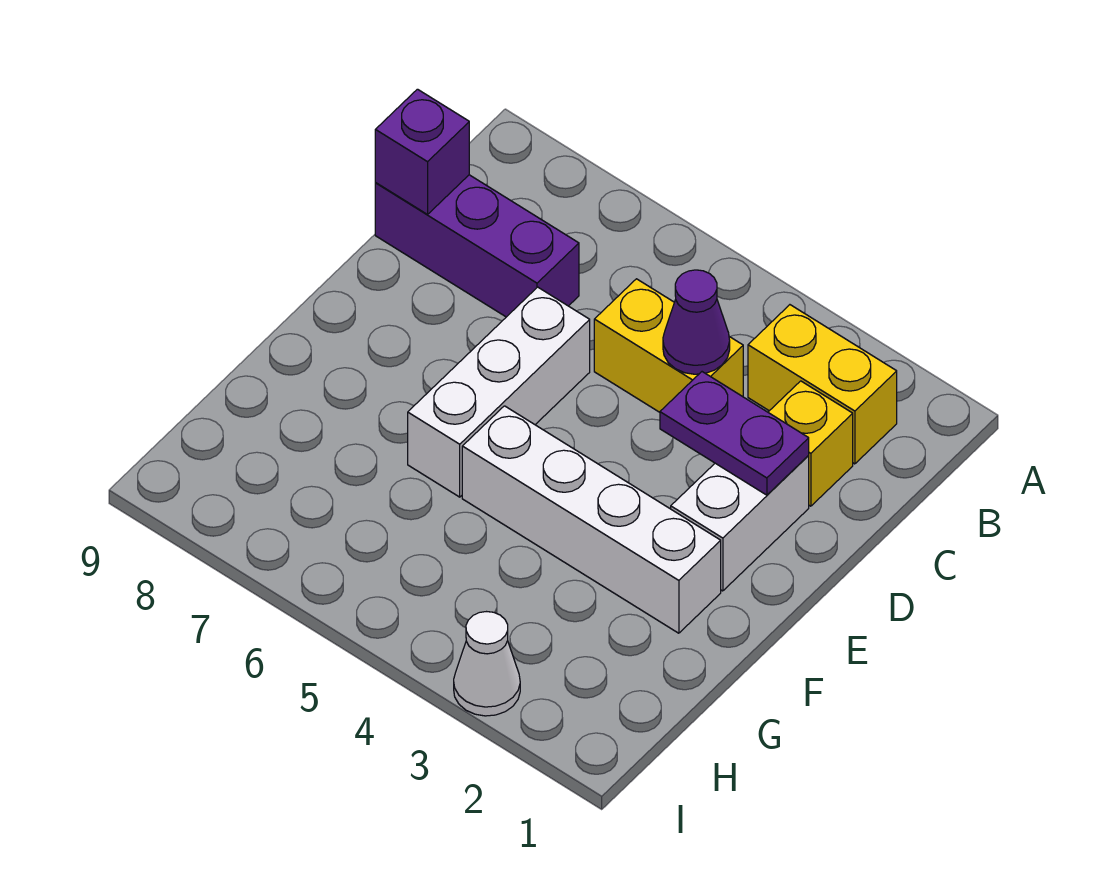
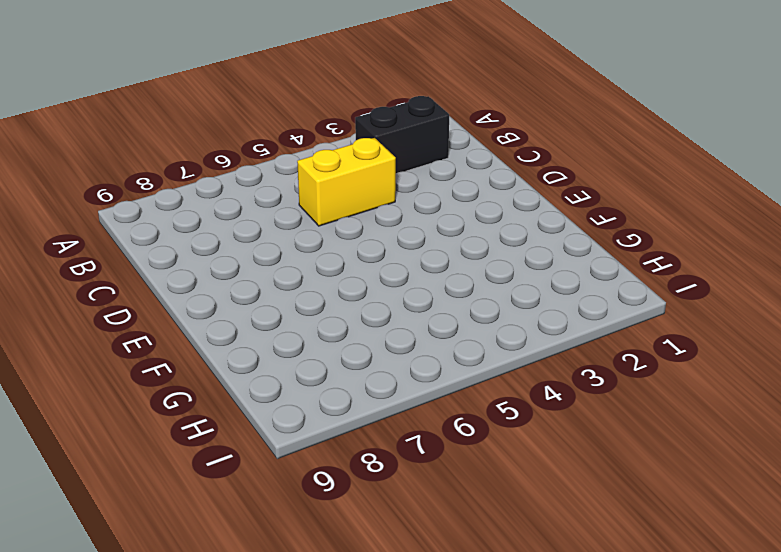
black brick B2:B3 level 1 -> yellow brick B2:B3 level 1
none -> yellow brick C2 level 1
none -> purple brick C7:C9 level 1

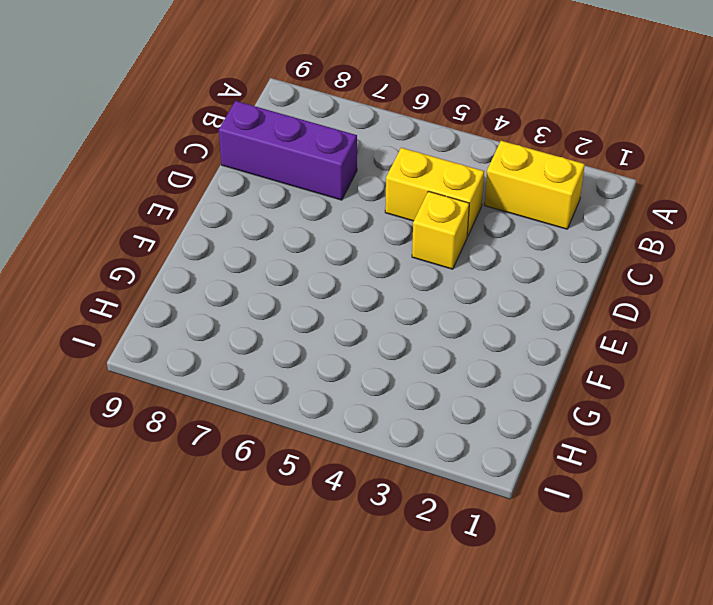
yellow brick D4 level 1 -> yellow brick C2 level 1
none -> white brick D2:E2 level 1
none -> white brick D6:F6 level 1

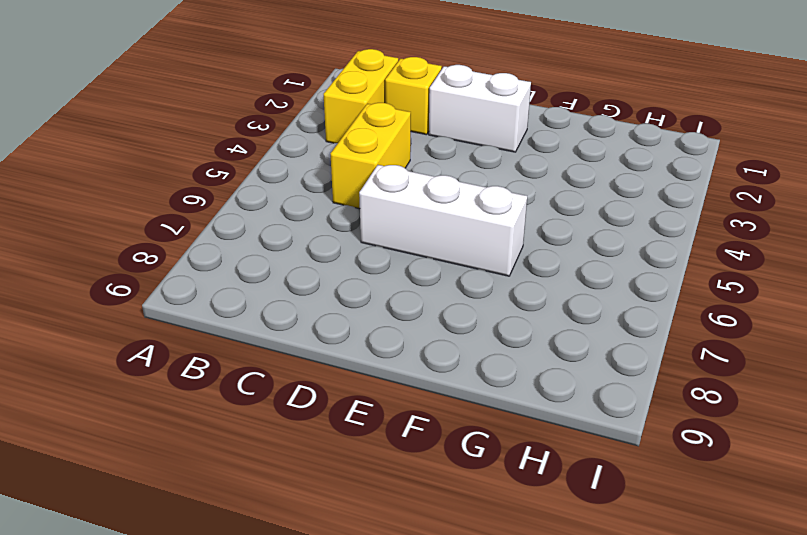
none -> purple brick C7:C9 level 1
none -> white brick F2:F5 level 1

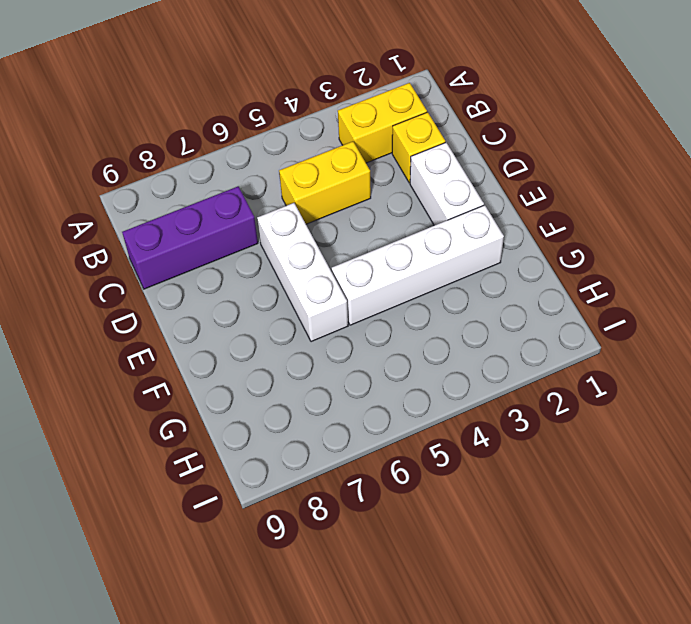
none -> white cone I3 level 1
none -> purple cone C4 level 2

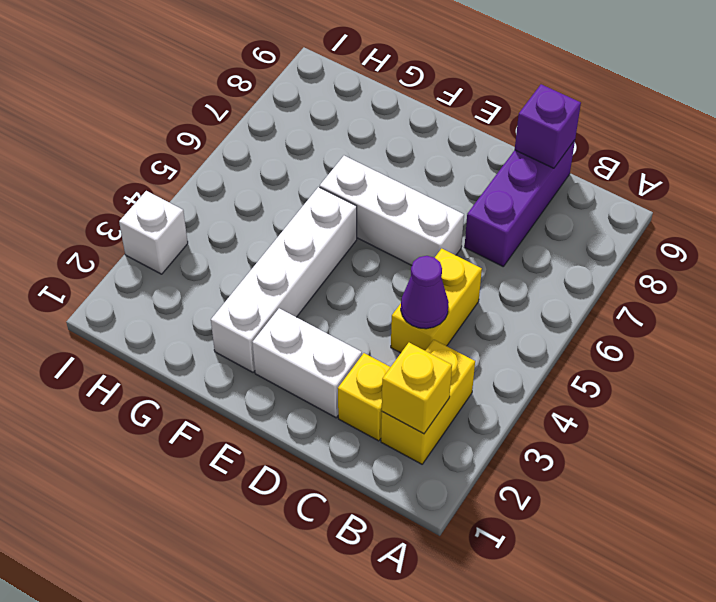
yellow brick B2 level 2 -> none
white brick I3 level 1 -> white cone I3 level 1
none -> purple plate D2:D3 level 2

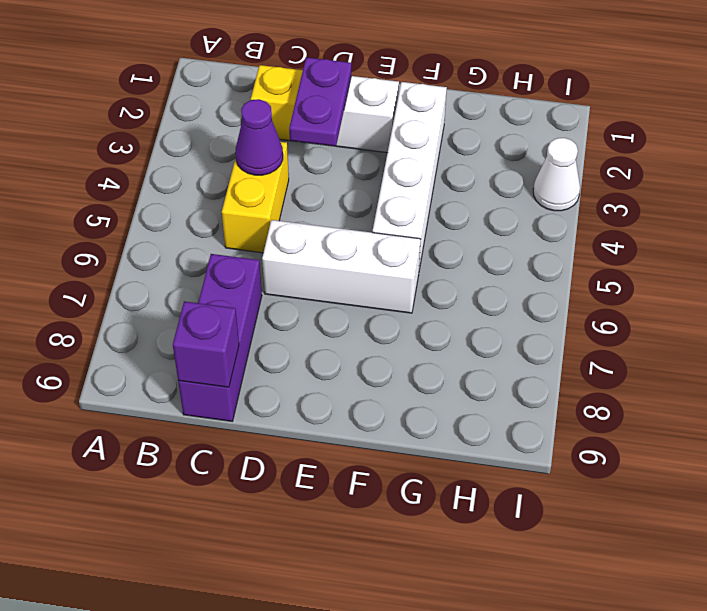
none -> yellow brick B2:B3 level 1

